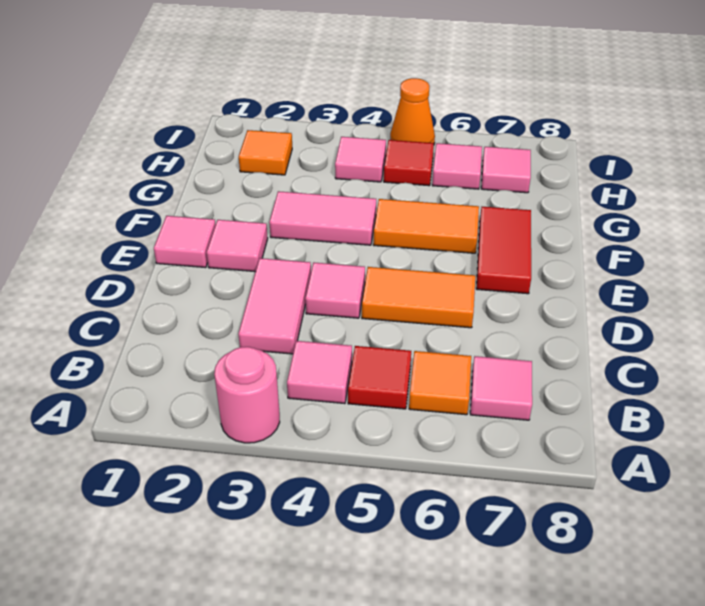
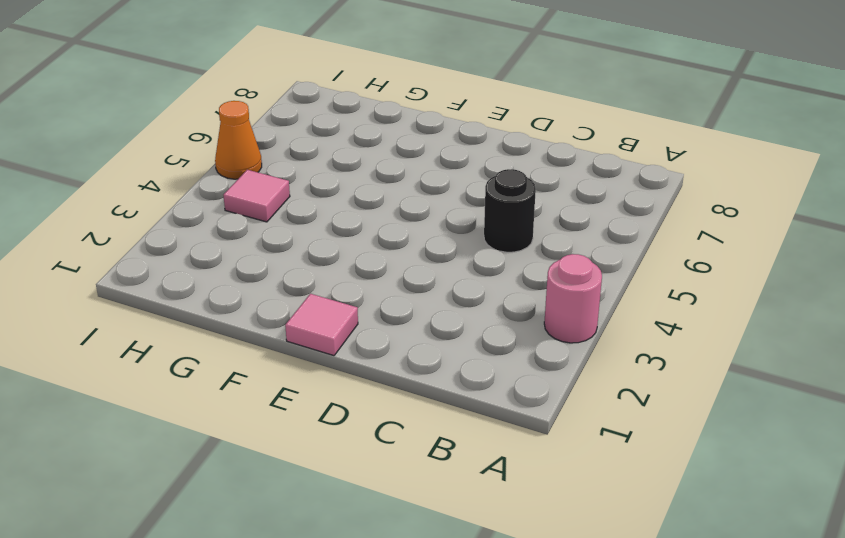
black round brick C5 level 1 -> none
none -> pink tile B4 level 1
none -> red tile B5 level 1
none -> orange tile B6 level 1

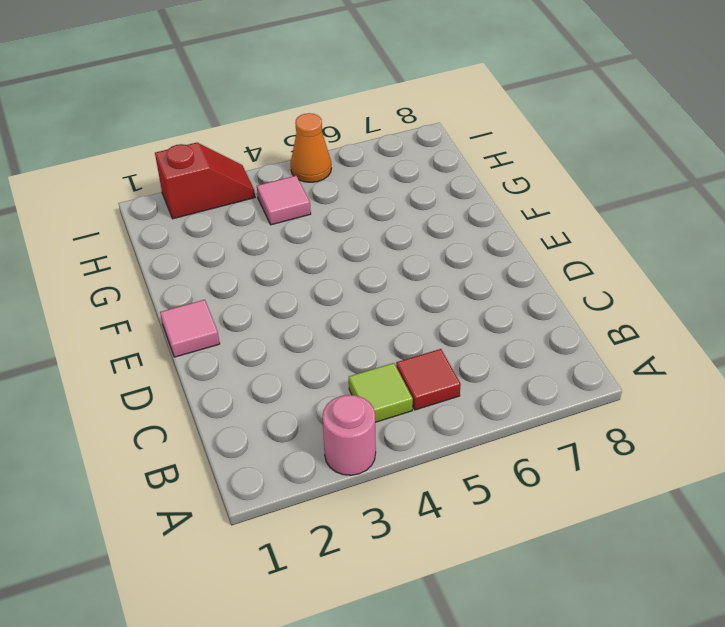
lime tile B4 level 1 -> pink tile B4 level 1
red slope I2:I3 level 1 top 2 -> none
none -> orange tile B6 level 1
none -> pink tile B7 level 1
none -> pink tile C3:D3 level 1

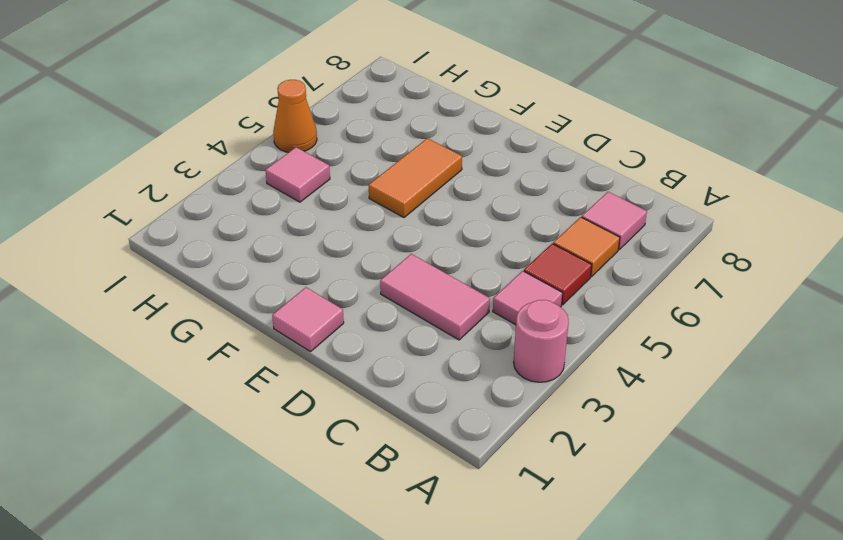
none -> pink tile D4 level 1
none -> orange tile D5:D6 level 1
none -> pink tile E2 level 1

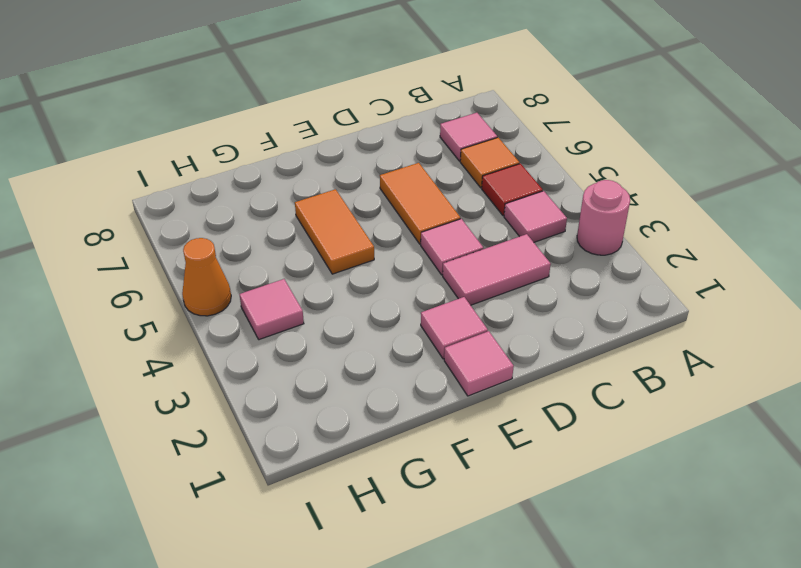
none -> red tile E7:F7 level 1
none -> pink tile F3:F4 level 1
none -> orange tile H2 level 1

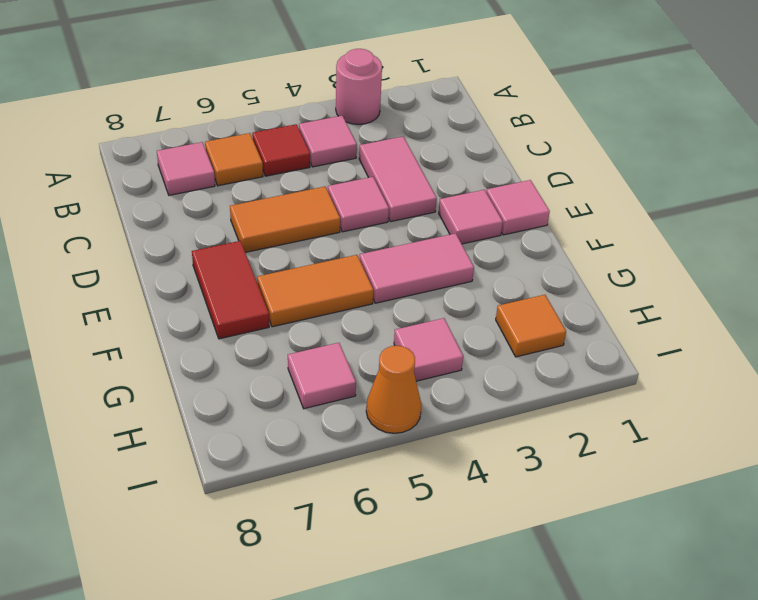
none -> red tile H5 level 1
none -> pink tile H7 level 1

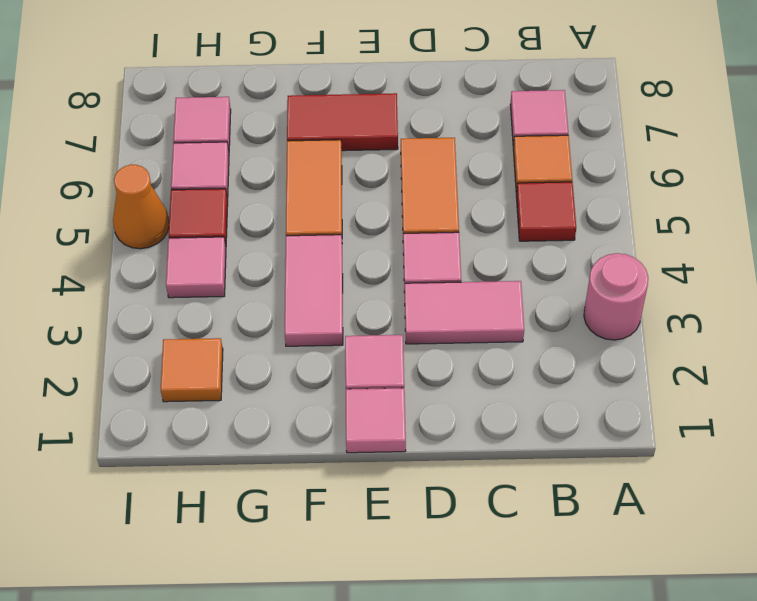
none -> pink tile B4 level 1

